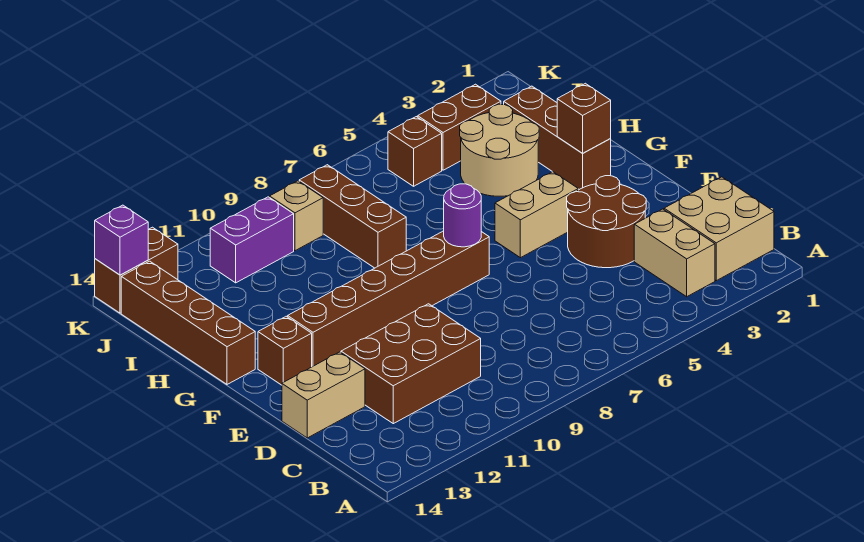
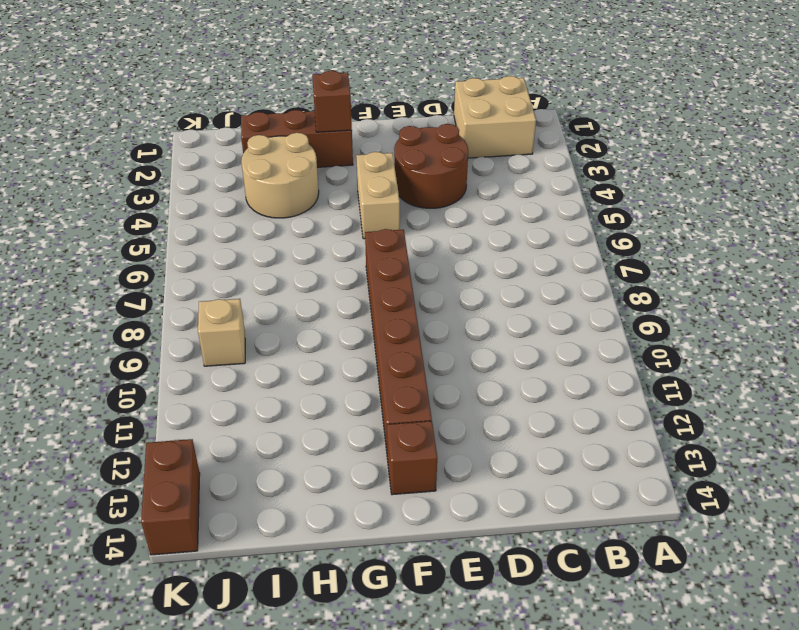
none -> tan brick B3:C3 level 1
none -> brown brick C10:D12 level 1
none -> tan brick D13:D14 level 1

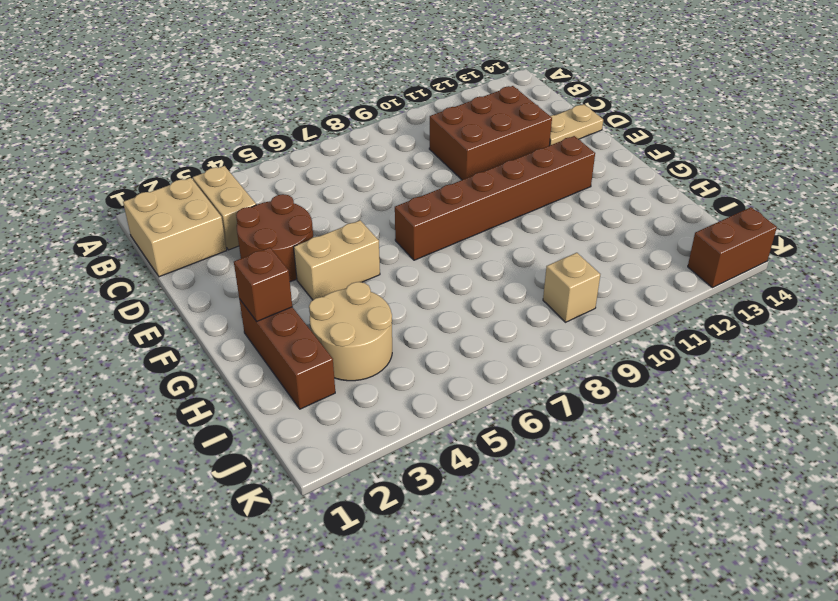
tan plate D13:D14 level 1 -> tan brick D13:D14 level 1
none -> brown brick F13 level 1
none -> brown brick G14:J14 level 1
none -> brown brick H8:J8 level 1

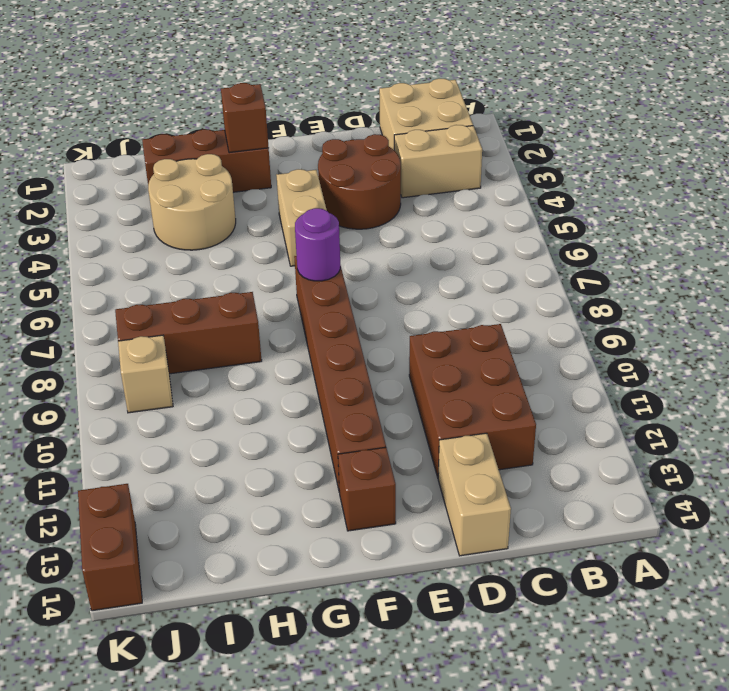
none -> brown brick G14:J14 level 1
none -> brown brick J3:J4 level 1
none -> brown brick J5 level 1

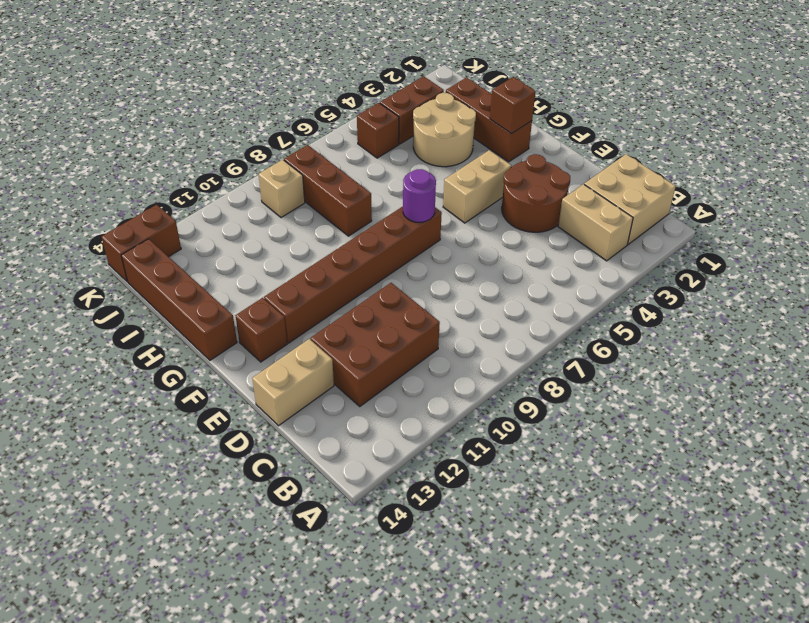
none -> purple brick J10:J11 level 1
none -> purple brick K14 level 2

